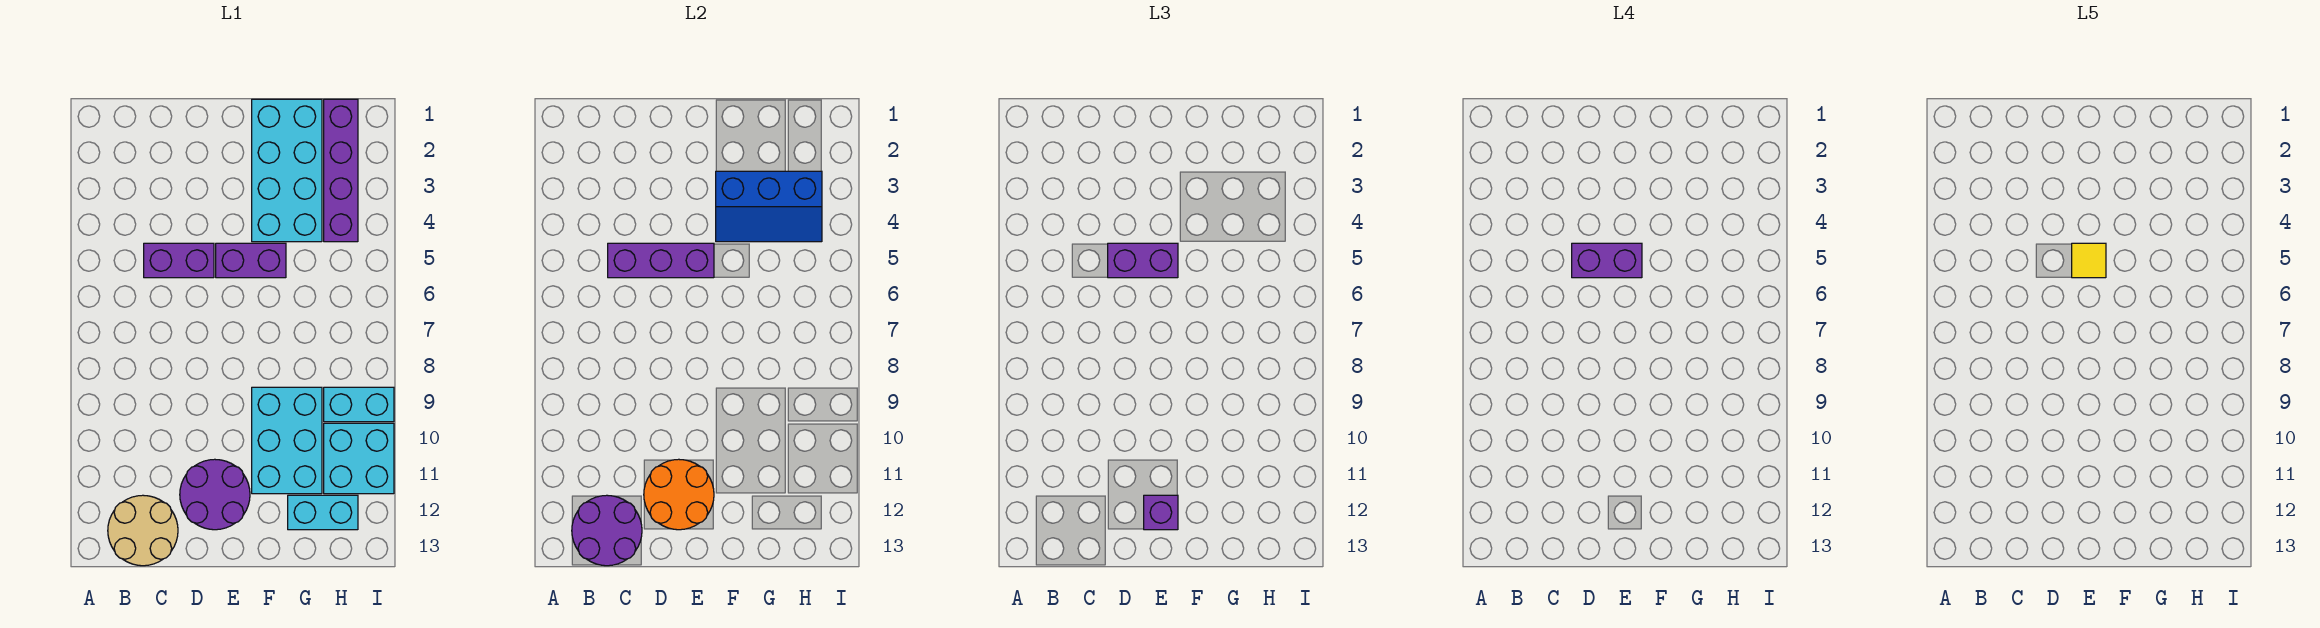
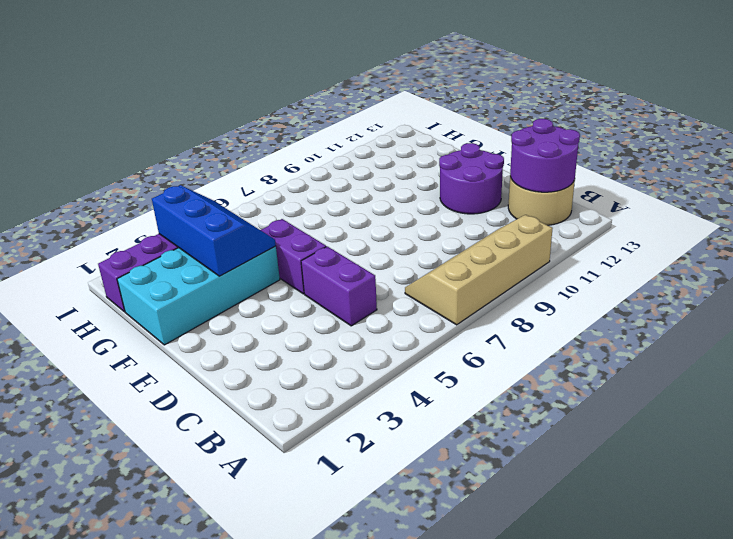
tan slope A7:B10 level 1 top A -> none
none -> cyan brick F9:G11 level 1
none -> cyan brick G12:H12 level 1
none -> cyan brick H9:I9 level 1

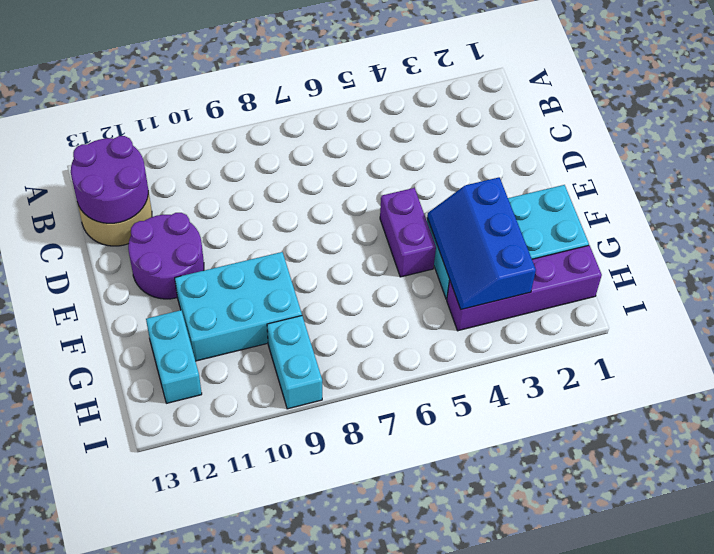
none -> purple brick C5:D5 level 1
none -> cyan brick H10:I11 level 1
none -> purple brick C5:E5 level 2

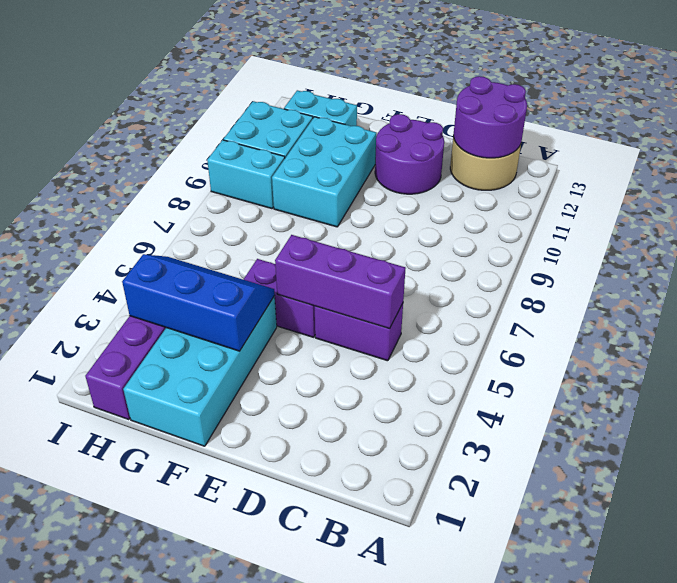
none -> orange round brick D11:E12 level 2
none -> purple brick D5:E5 level 3
none -> purple brick E12 level 3

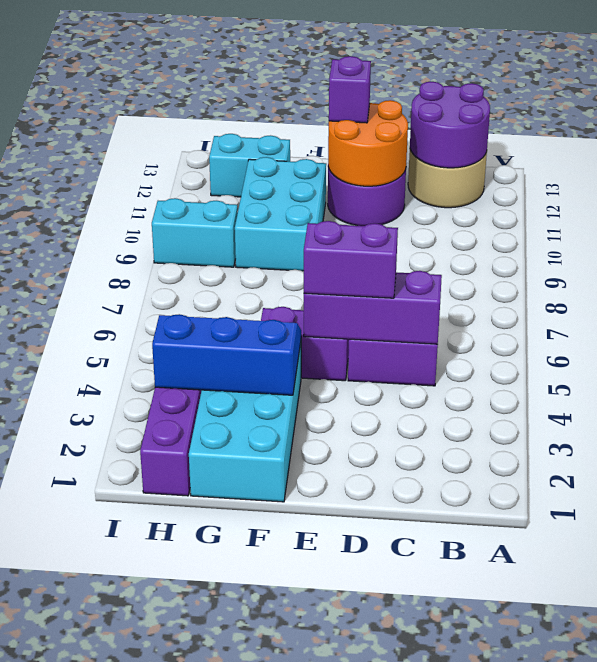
none -> cyan brick H10:I11 level 1
none -> purple brick D5:E5 level 4
none -> yellow tile E5 level 5

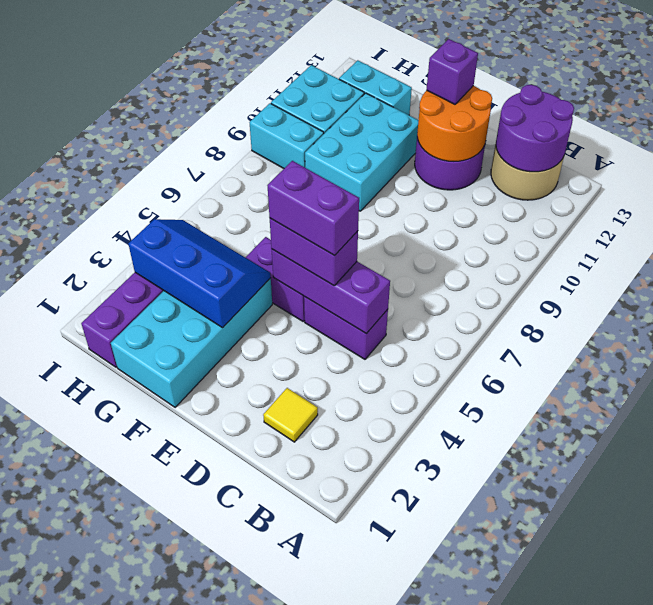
yellow tile C2 level 1 -> yellow tile E5 level 5

